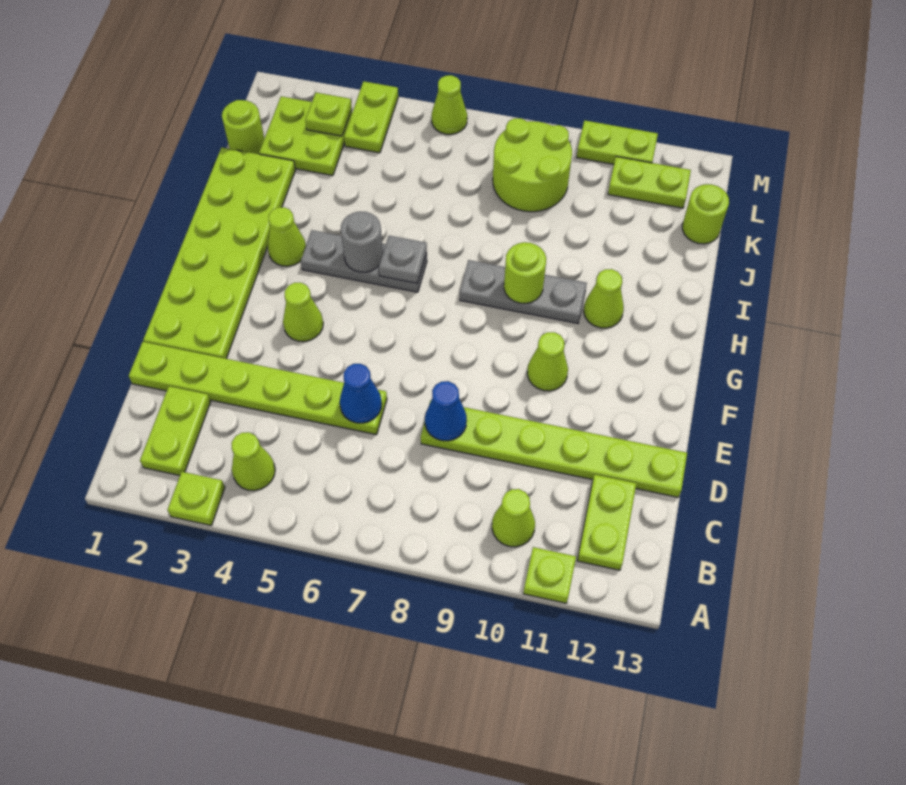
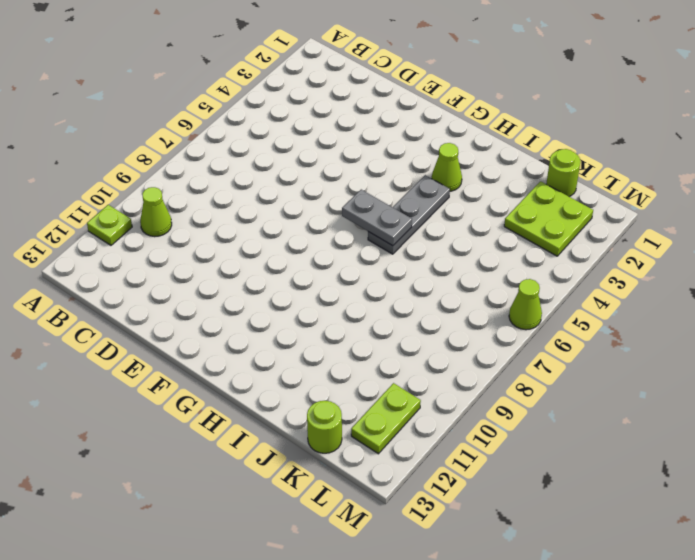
grey plate G6:H6 level 2 -> grey plate H6 level 2
none -> lime plate A3 level 1
none -> lime plate B2:C2 level 1
none -> lime cone B4 level 1

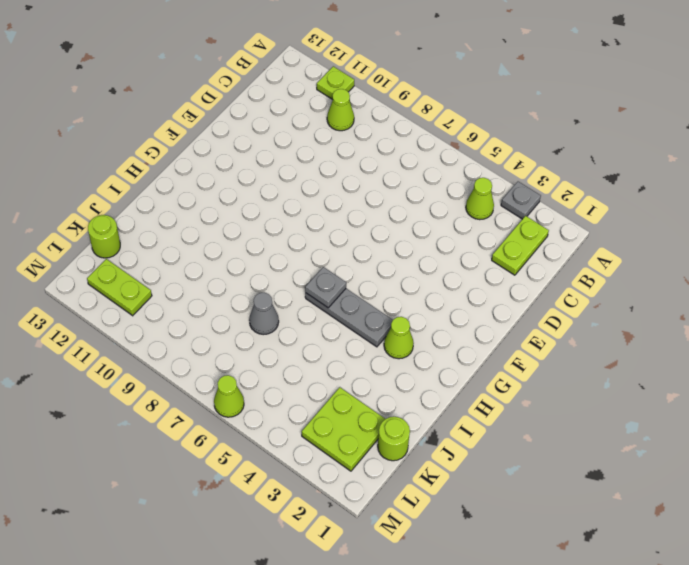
grey plate A3 level 1 -> lime plate A3 level 1
grey cone J7 level 1 -> none
none -> lime plate B12:C12 level 1
none -> lime plate D1:D6 level 1
none -> lime plate D8:D13 level 1

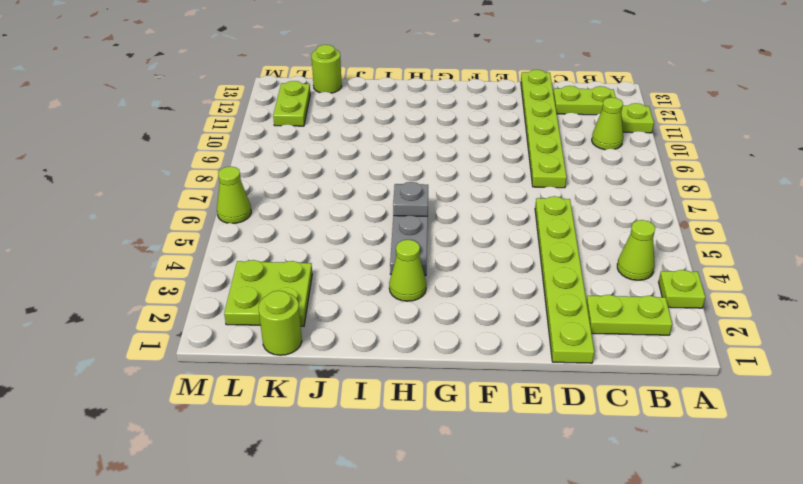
none -> lime plate E1:J2 level 1
none -> lime cone F4 level 1
none -> lime cone F10 level 1

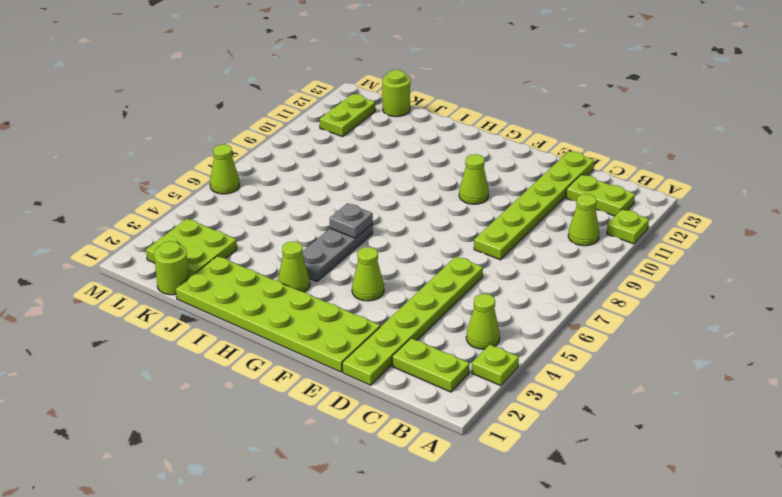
none -> grey plate H8:H10 level 1
none -> lime cone H11 level 1
none -> lime round brick K8:L9 level 1

